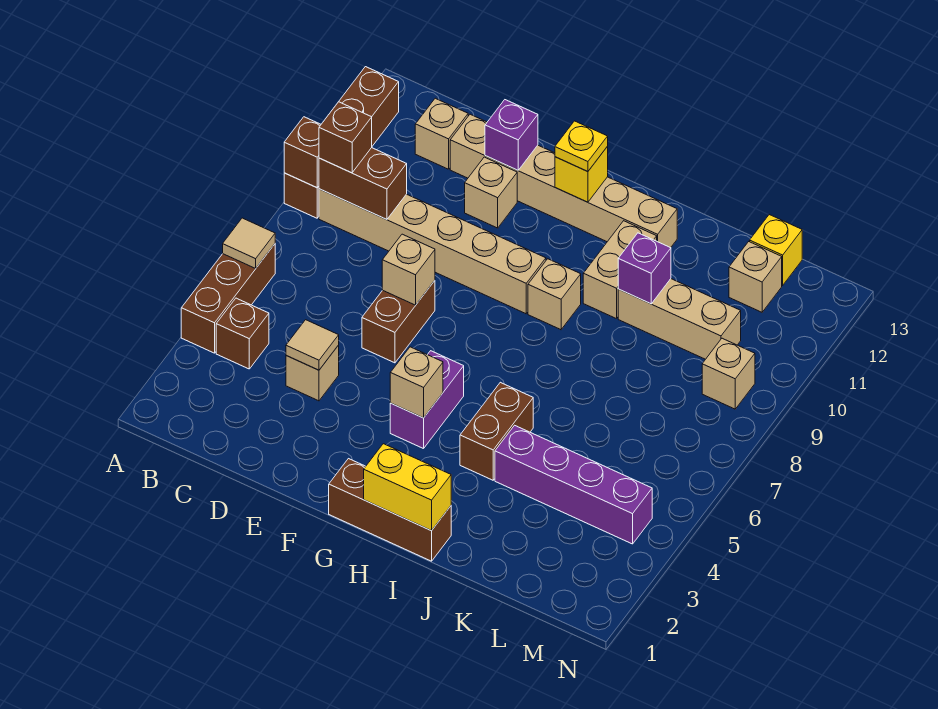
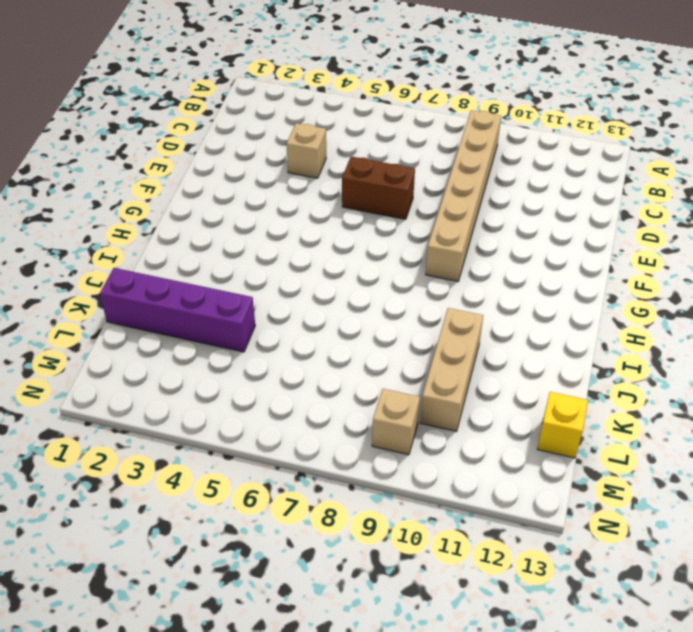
purple brick K1:K4 level 1 -> purple brick J4:M4 level 1
none -> brown brick A4:A6 level 1
none -> brown brick A9:A12 level 1
none -> brown brick B4 level 1
none -> tan brick C12 level 1

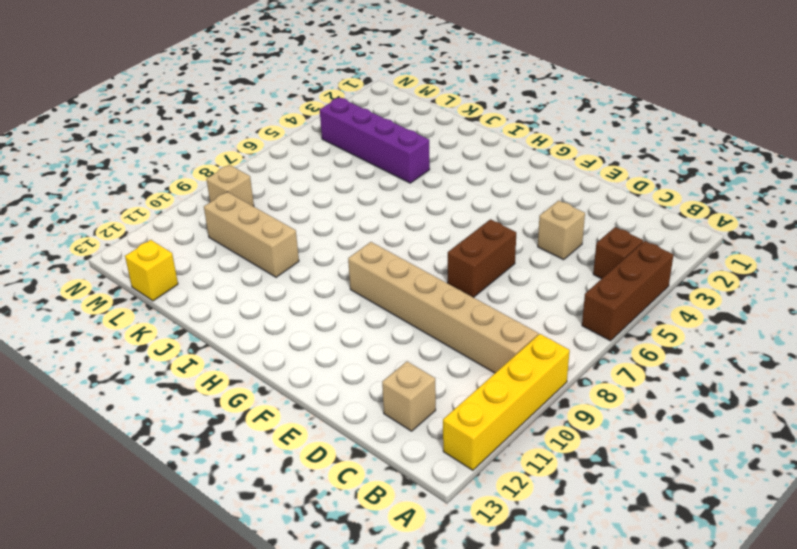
yellow brick A9:A12 level 1 -> brown brick A9:A12 level 1
none -> tan brick D12:I12 level 1
none -> tan brick E11 level 1
none -> brown brick G1:I1 level 1
none -> purple brick G4:G5 level 1

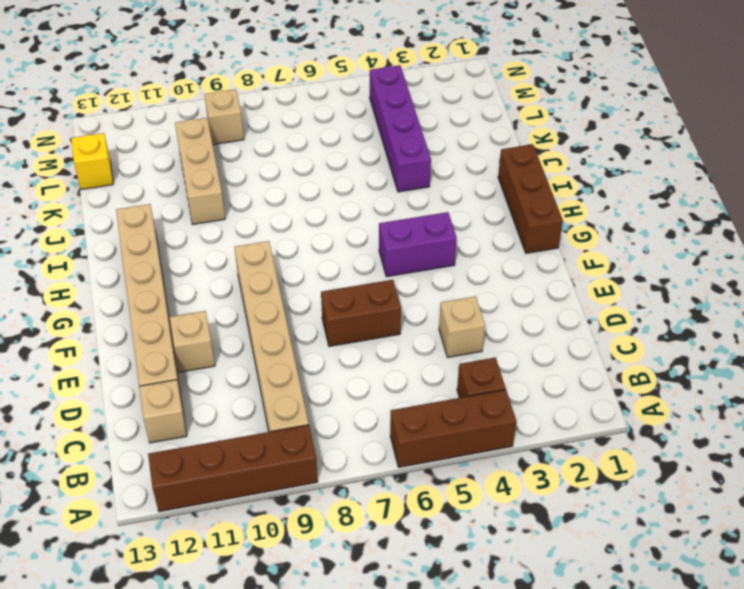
none -> tan brick H9 level 1
none -> brown brick I4:I5 level 1
none -> tan brick I10:I11 level 1
none -> tan brick L12 level 1

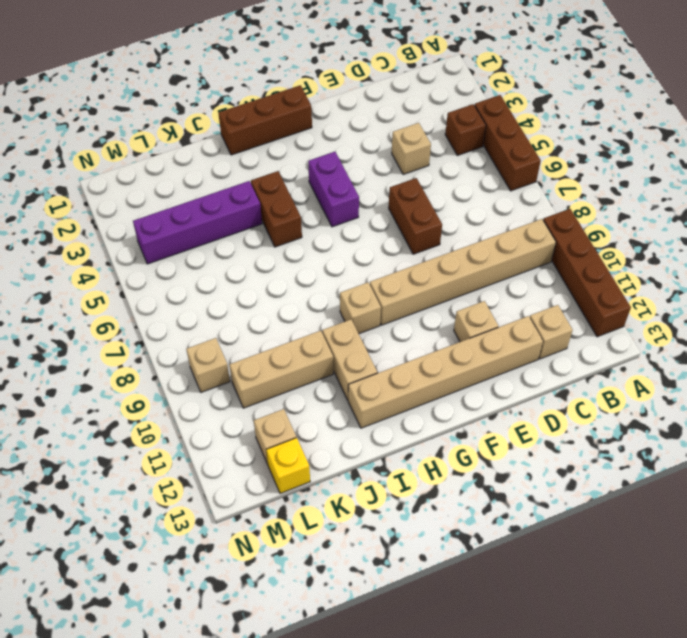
none -> tan tile A6 level 2
none -> brown brick A9 level 2
none -> brown brick B9:C9 level 2
none -> tan tile D4 level 2

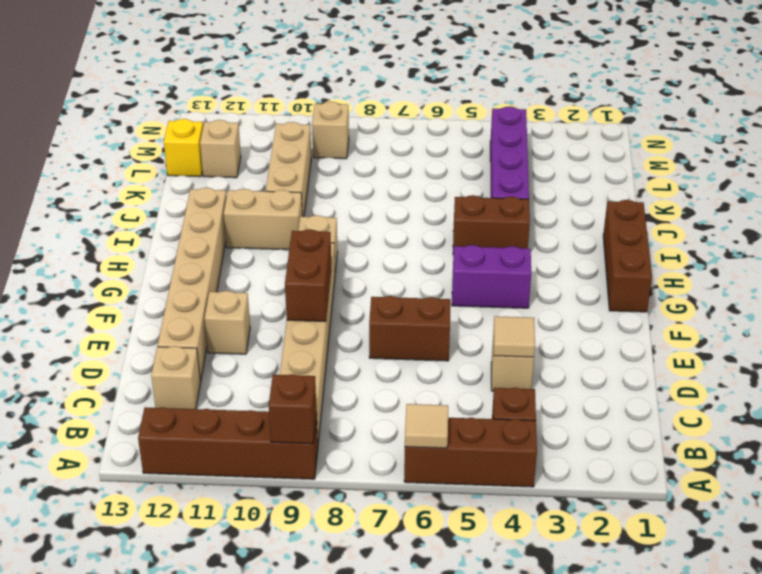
brown brick E9:F9 level 2 -> brown brick B9:C9 level 2
none -> tan brick E7 level 2
none -> purple brick E12 level 2
none -> tan brick G4 level 2
none -> yellow brick G12 level 2

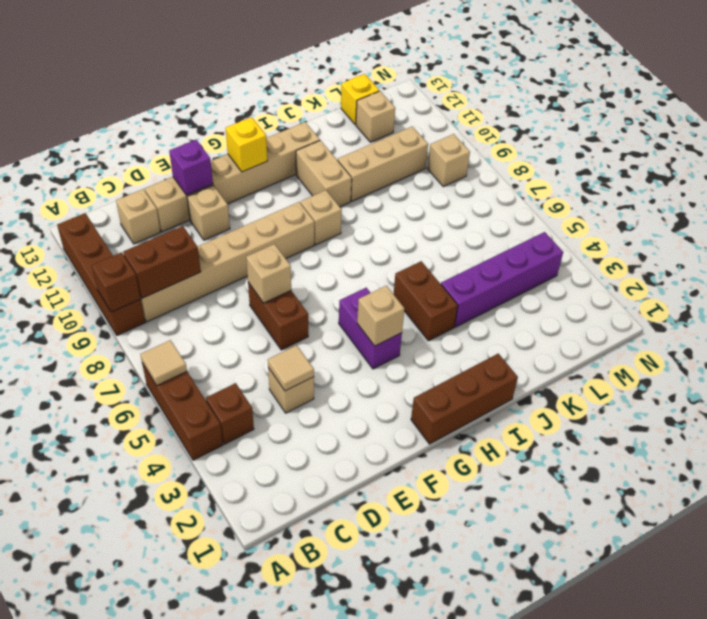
none -> yellow brick H1:I1 level 2
none -> purple brick J10 level 2
none -> brown brick B9 level 3
none -> yellow plate G12 level 3

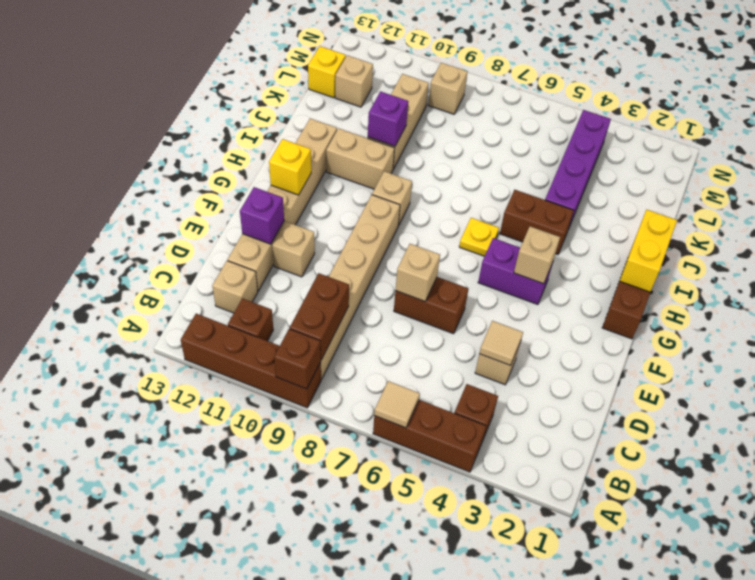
brown brick B11 level 1 -> brown brick B9 level 3
yellow plate H6 level 1 -> yellow plate G12 level 3

